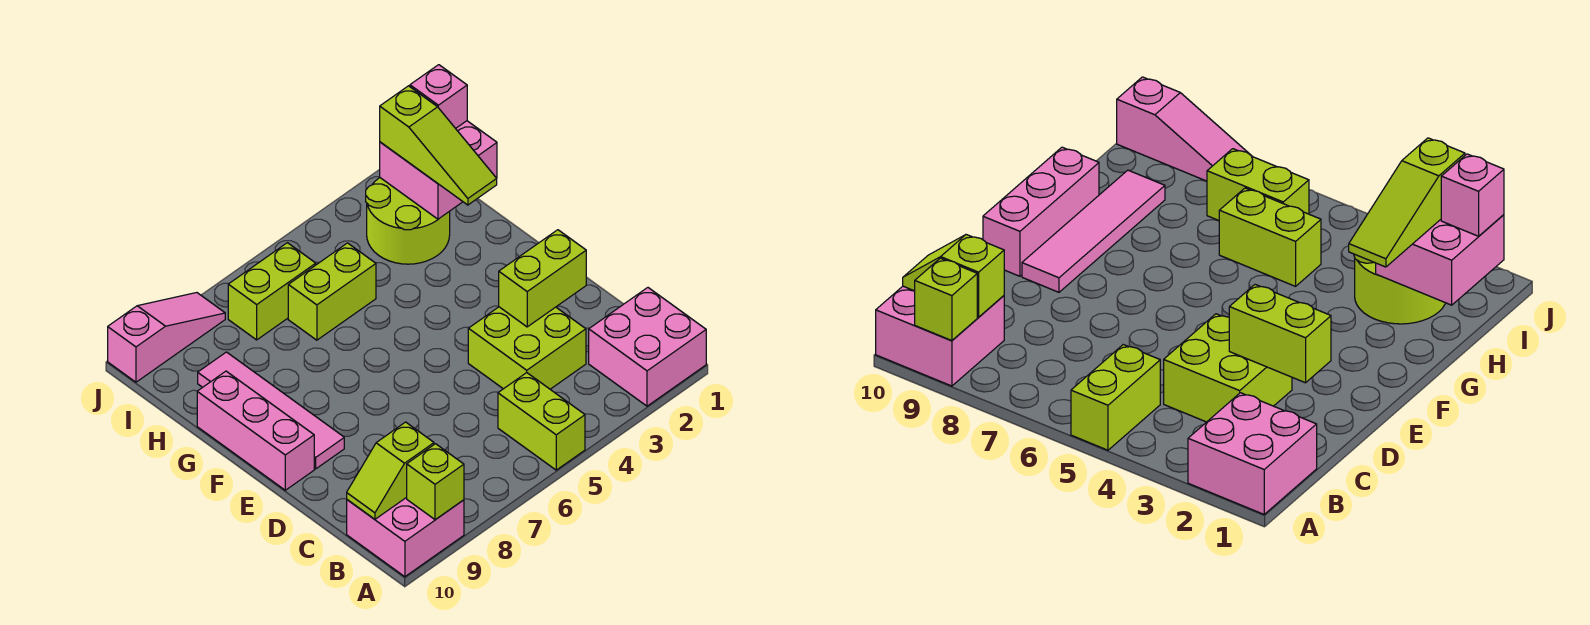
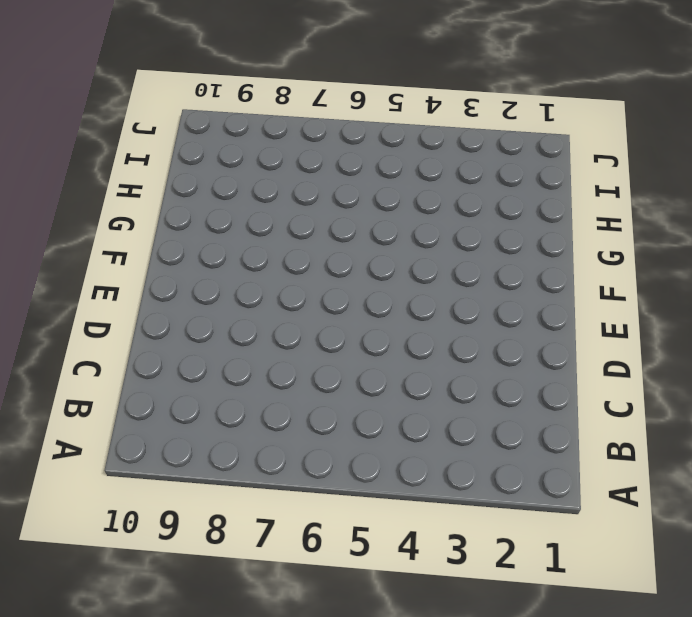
none -> pink brick A1:B2 level 1
none -> lime brick A5:B5 level 1
none -> pink brick A9:B10 level 1

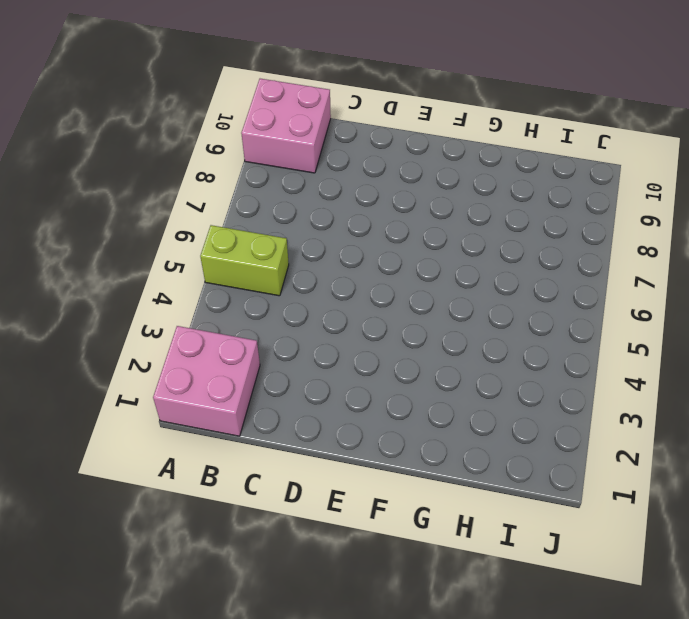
none -> lime brick C3:D4 level 1
none -> pink tile E9:H9 level 1
none -> pink brick E10:G10 level 1

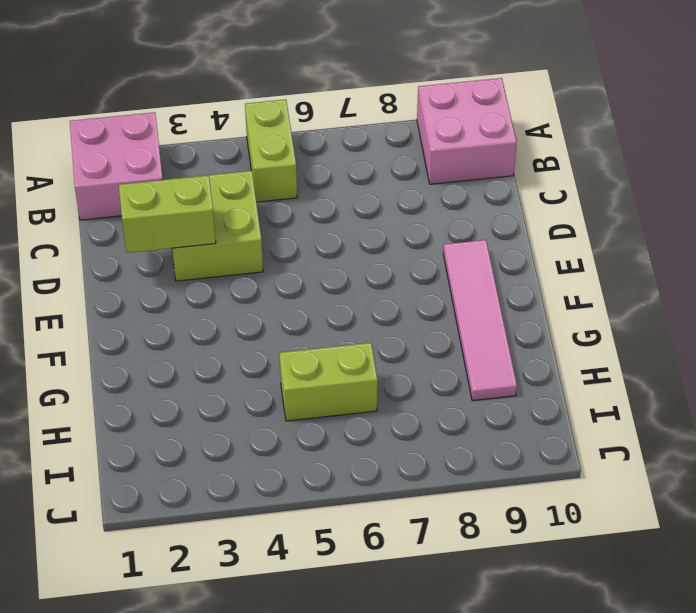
none -> pink brick E10:G10 level 1
none -> lime round brick H2:I3 level 1
none -> lime brick I6:I7 level 1

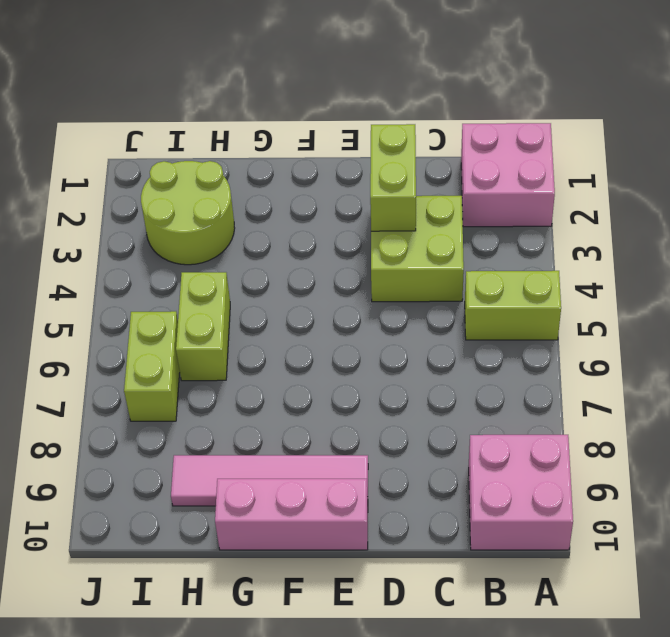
none -> pink slope J8:J10 level 1 top 10
none -> lime brick A9 level 2
none -> lime slope B9:B10 level 2 top 9

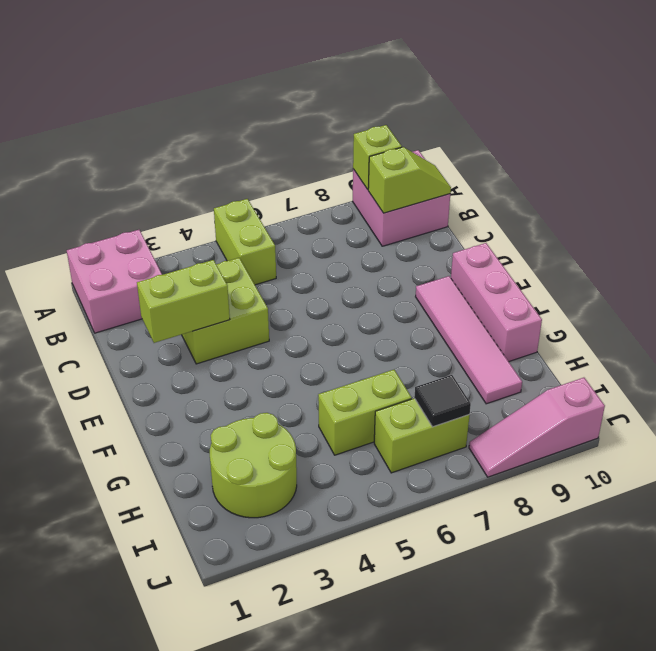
black tile I7 level 2 -> none
none -> pink brick H1:I2 level 2
none -> lime slope G2:I2 level 3 top I
none -> pink brick I1 level 3

